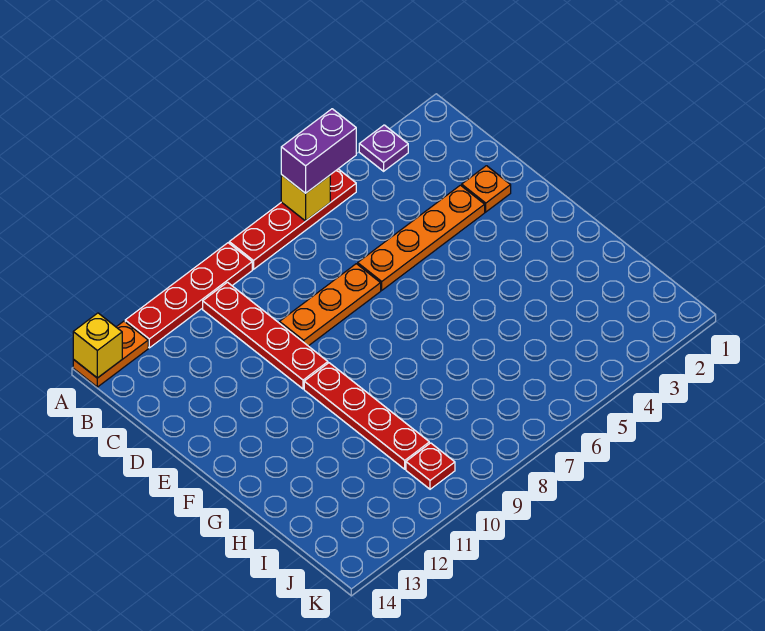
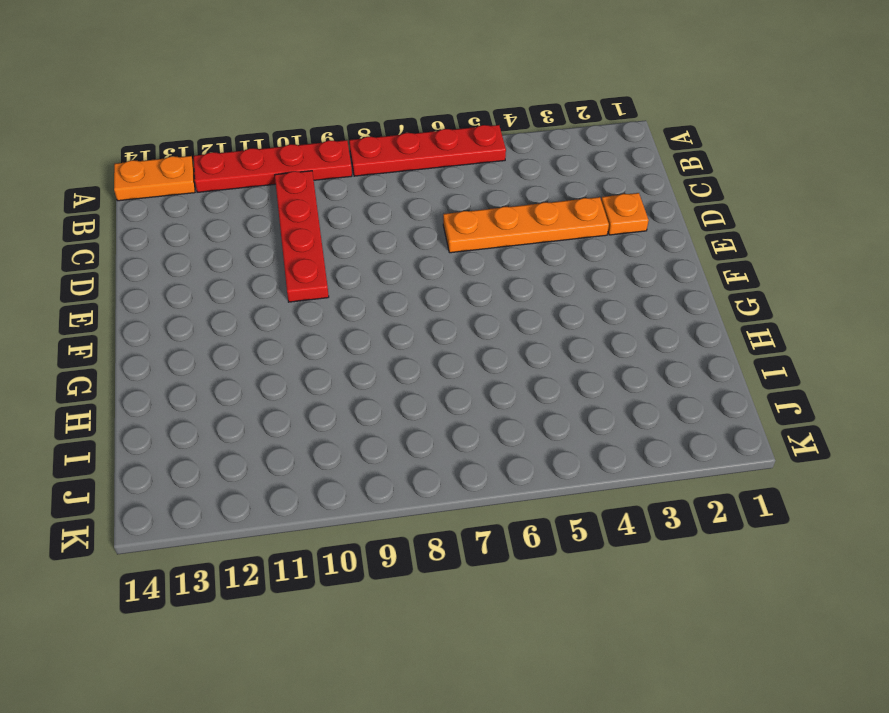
none -> purple plate A3 level 1
none -> orange plate D7:D9 level 1
none -> red plate F10:I10 level 1

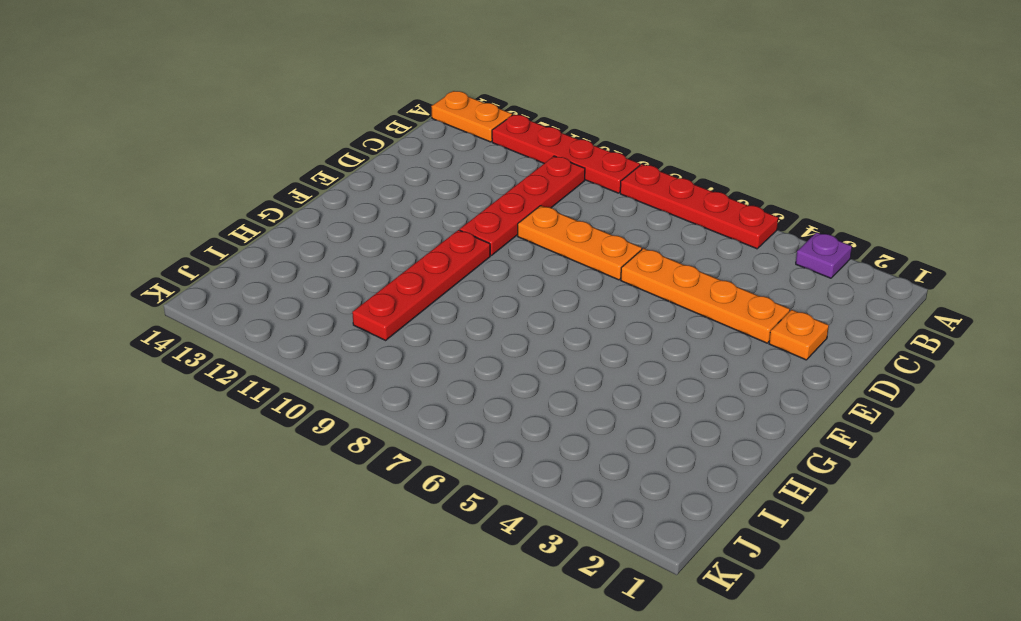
none -> red plate J10 level 1
none -> yellow brick A6 level 2
none -> yellow brick A14 level 2

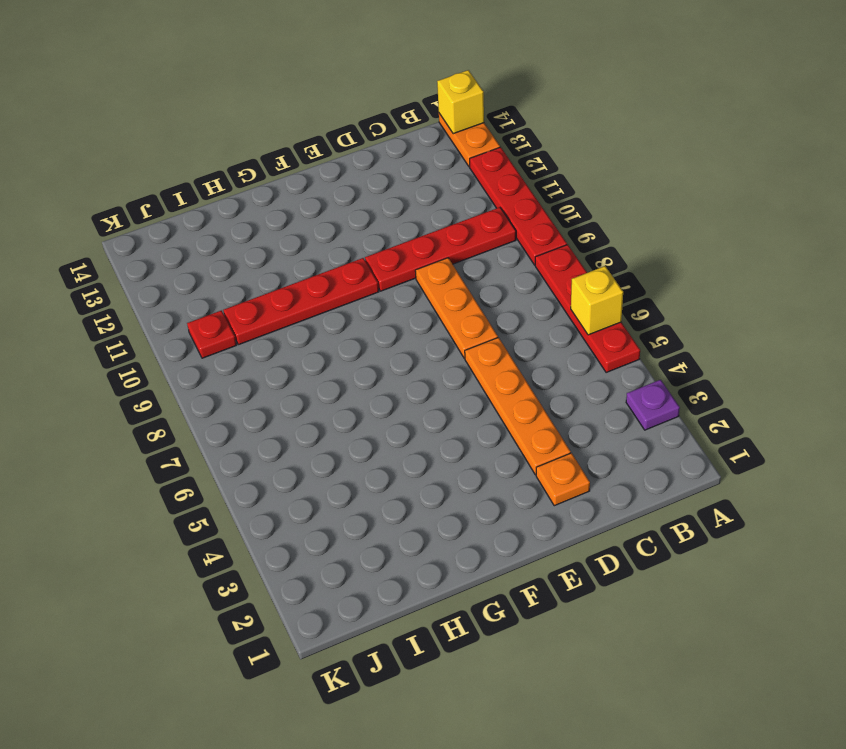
none -> purple brick A5:A6 level 3

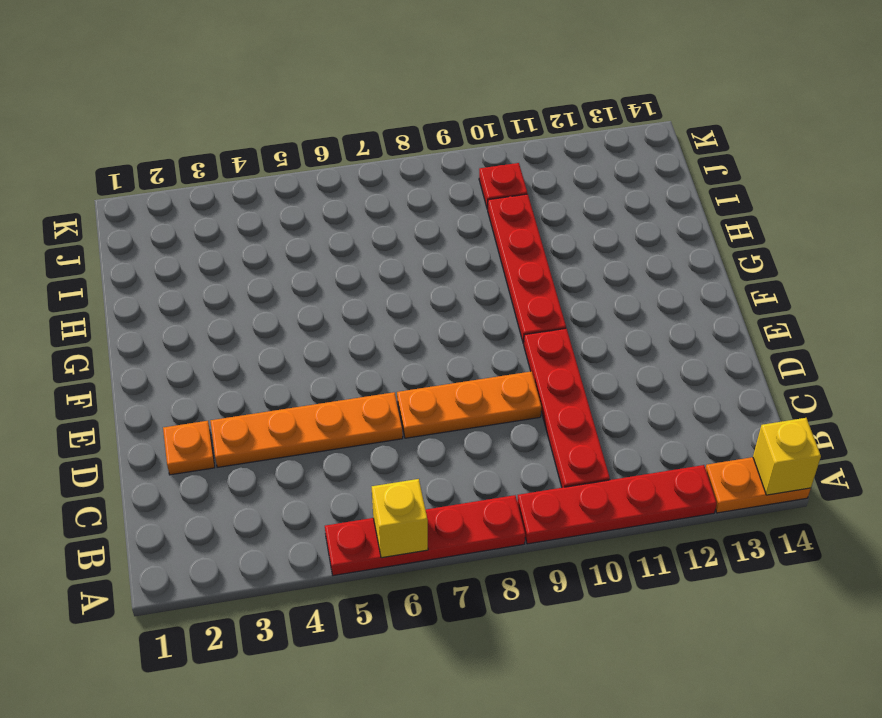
none -> purple plate A3 level 1
none -> purple brick A5:A6 level 3

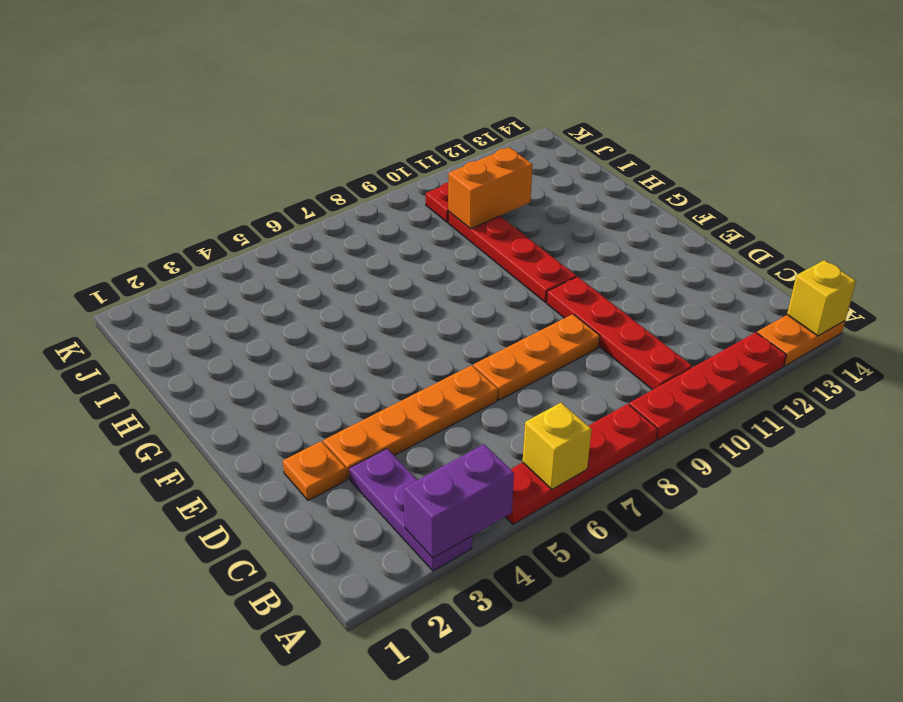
purple plate A3:C3 level 1 -> purple plate A3 level 1
purple brick A3:A4 level 2 -> purple brick A5:A6 level 3
orange brick I10:I11 level 2 -> none

